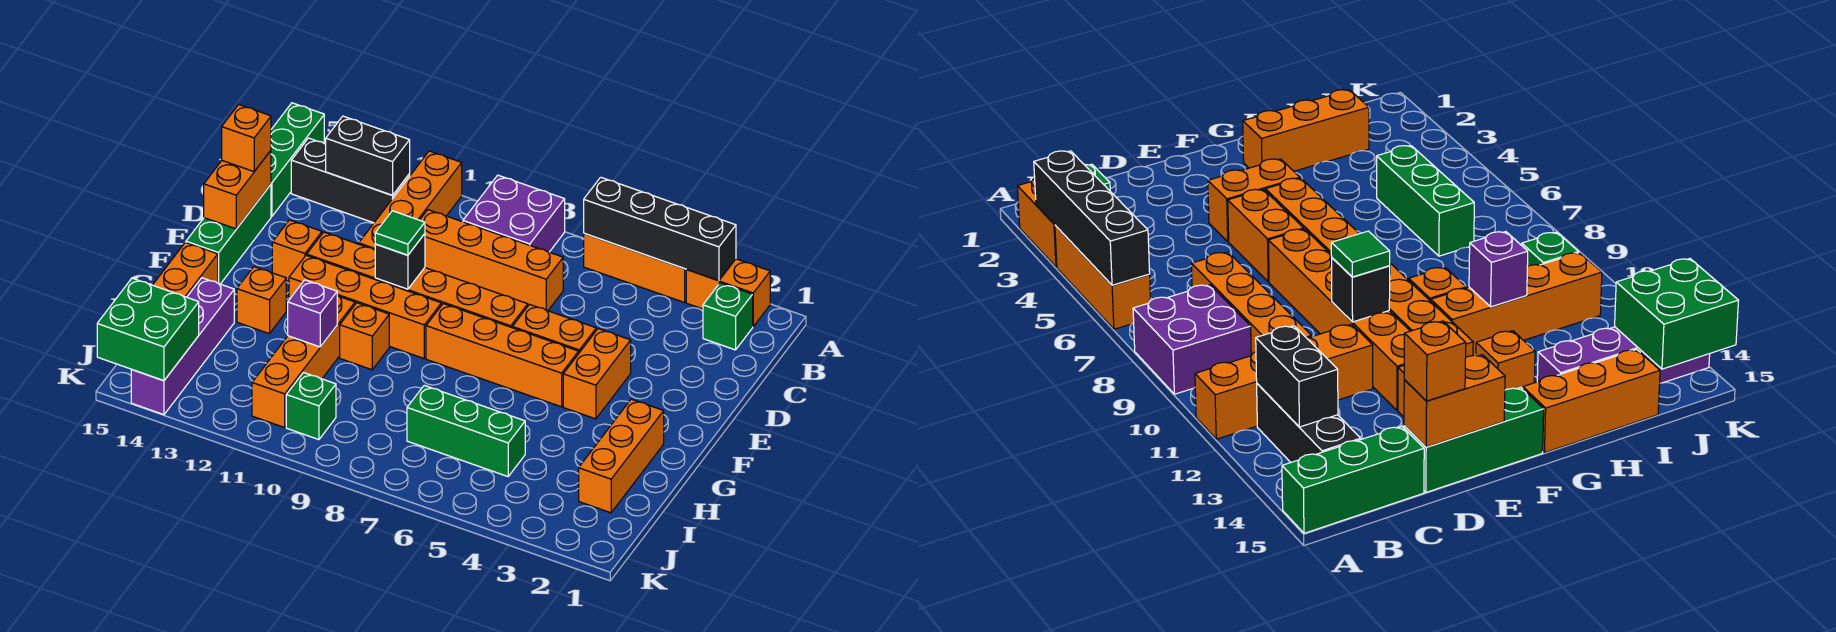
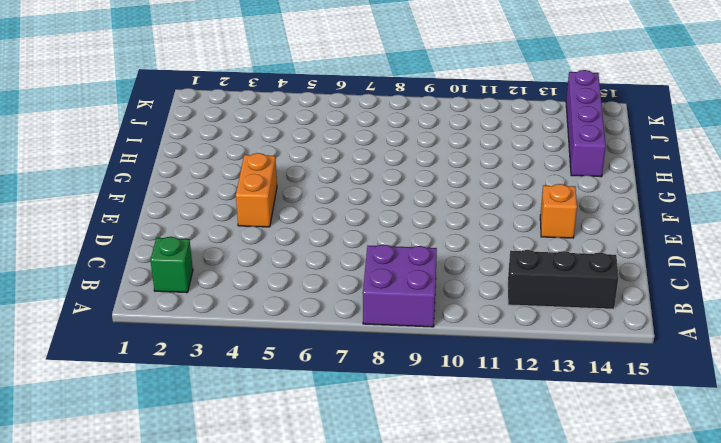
none -> orange brick A2:A3 level 1
none -> orange brick A4:A6 level 1
none -> orange brick A11:D11 level 1
none -> green brick A15:C15 level 1

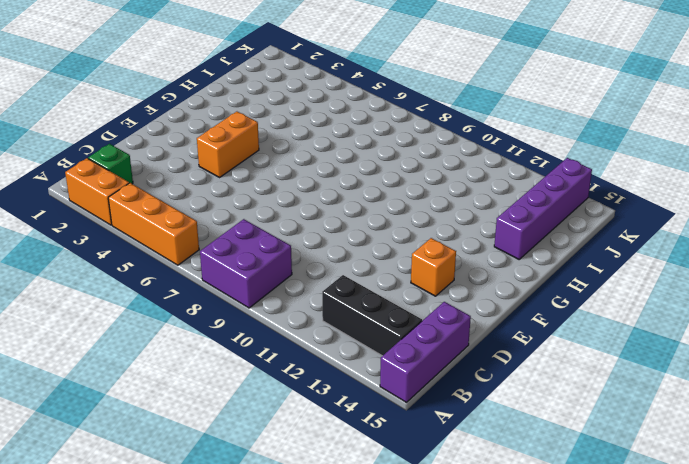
purple brick A15:C15 level 1 -> green brick A15:C15 level 1
none -> orange brick A11:D11 level 1
none -> orange brick C7:C10 level 1
none -> green brick D15:F15 level 1
none -> orange brick E5:E6 level 1

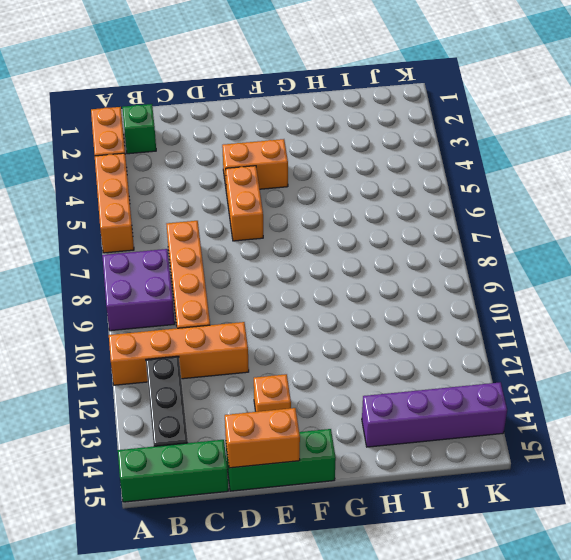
none -> orange brick E7:E12 level 1
none -> orange brick F5:F8 level 1
none -> orange brick F9:F12 level 1
none -> orange brick G2:I2 level 1

